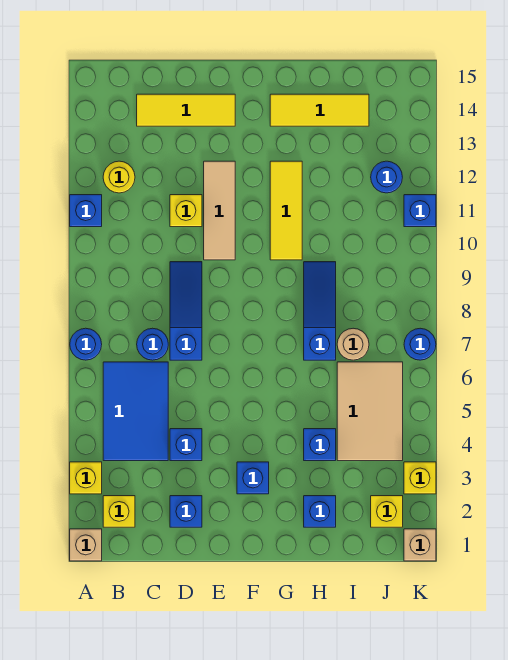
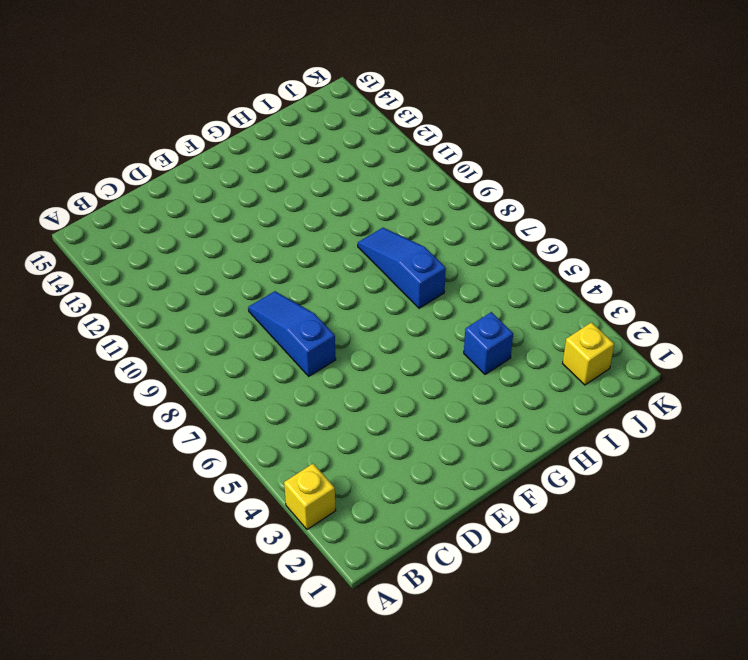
none -> tan brick A1 level 1
none -> blue round brick A7 level 1
none -> blue brick A11 level 1

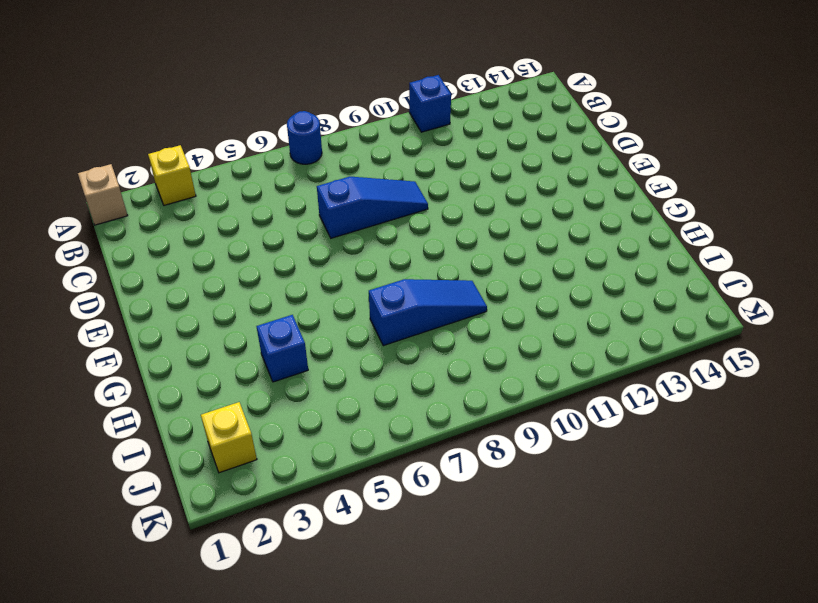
none -> yellow brick B2 level 1
none -> blue tile B4:C6 level 1
none -> yellow round brick B12 level 1

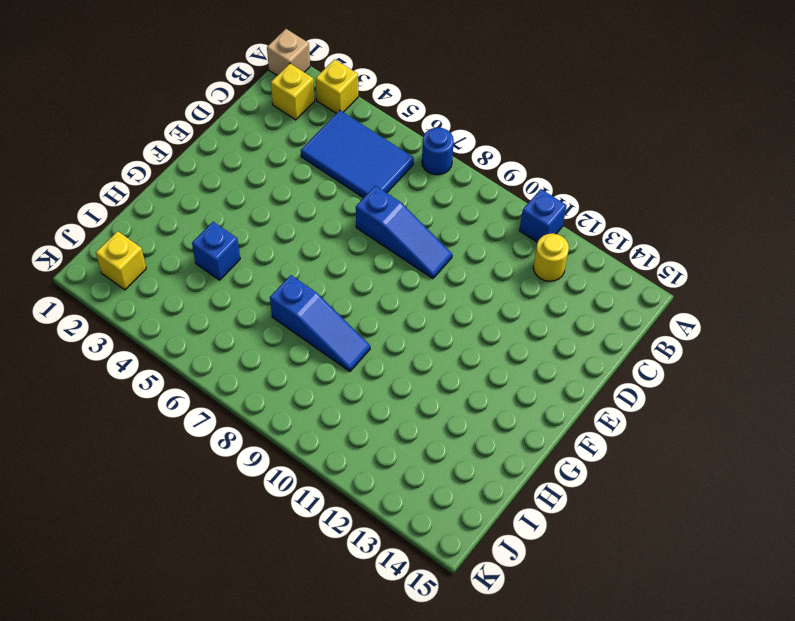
none -> blue round brick C7 level 1
none -> yellow tile C14:E14 level 1
none -> blue brick D2 level 1

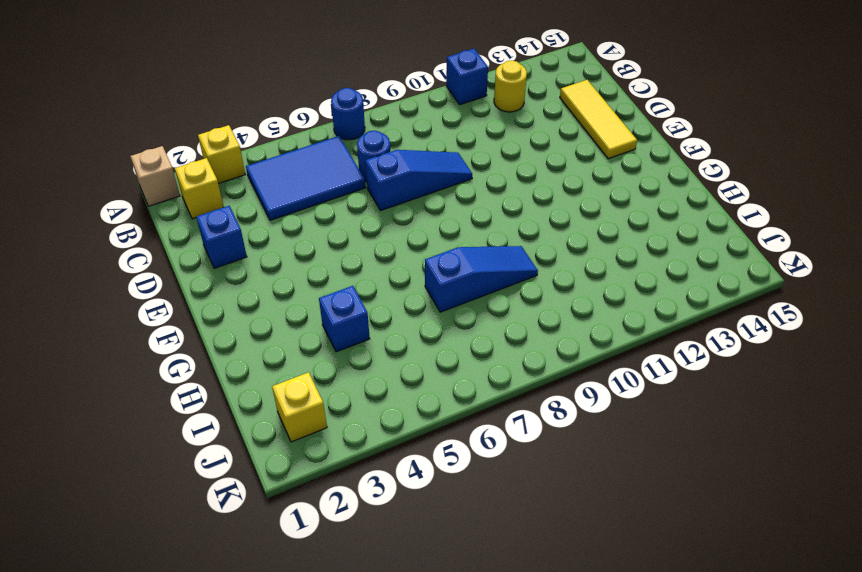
none -> blue brick D4 level 1
none -> yellow brick D11 level 1
none -> tan tile E10:E12 level 1

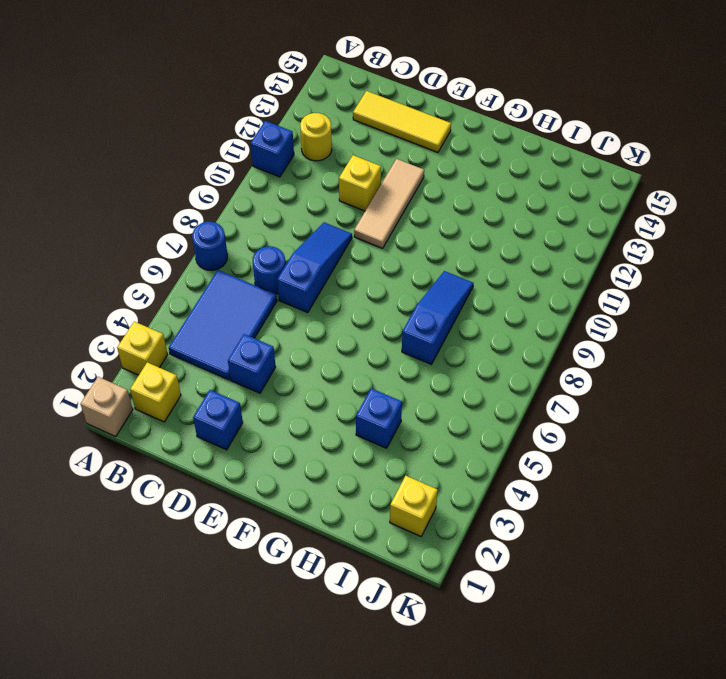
none -> blue brick F3 level 1
none -> yellow tile G10:G12 level 1
none -> yellow tile G14:I14 level 1

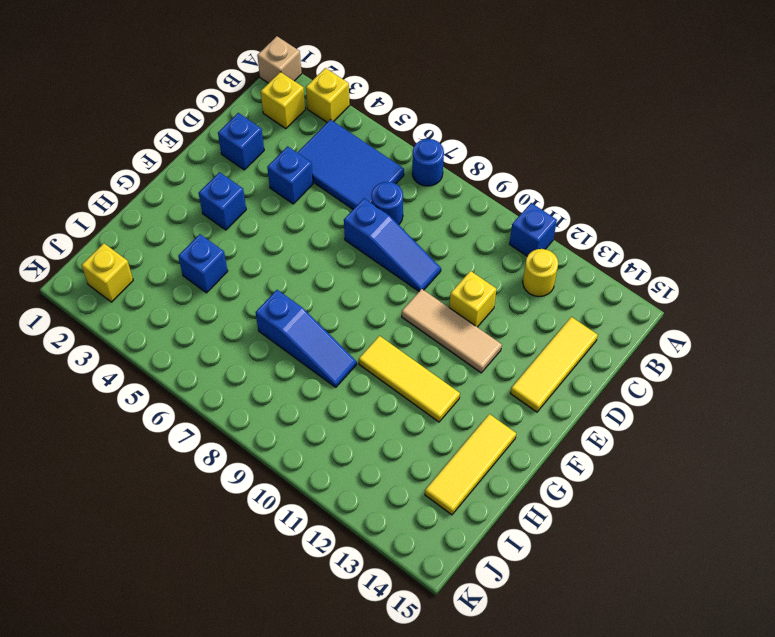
none -> blue brick H2 level 1
none -> tan tile I4:J6 level 1
none -> tan round brick I7 level 1

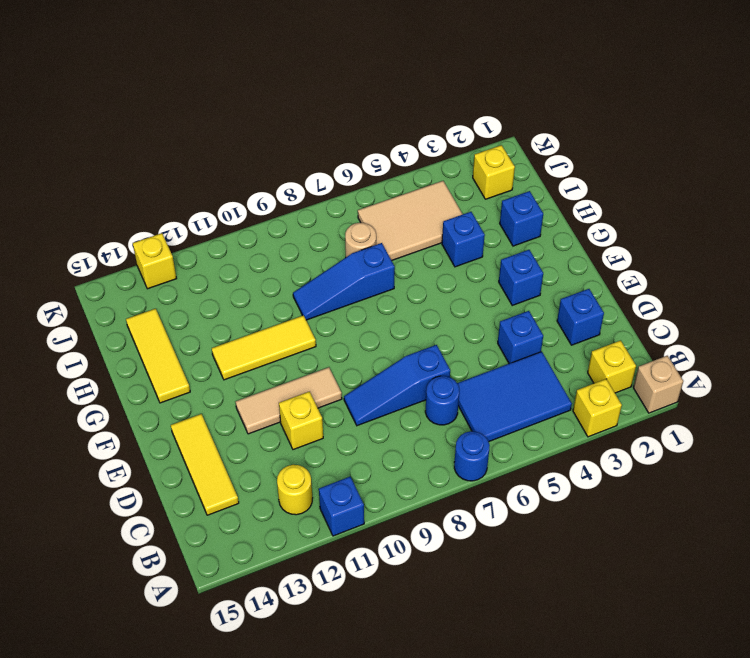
yellow brick K13 level 1 -> yellow brick K3 level 1
none -> blue round brick J12 level 1
none -> tan brick K1 level 1
none -> blue round brick K7 level 1

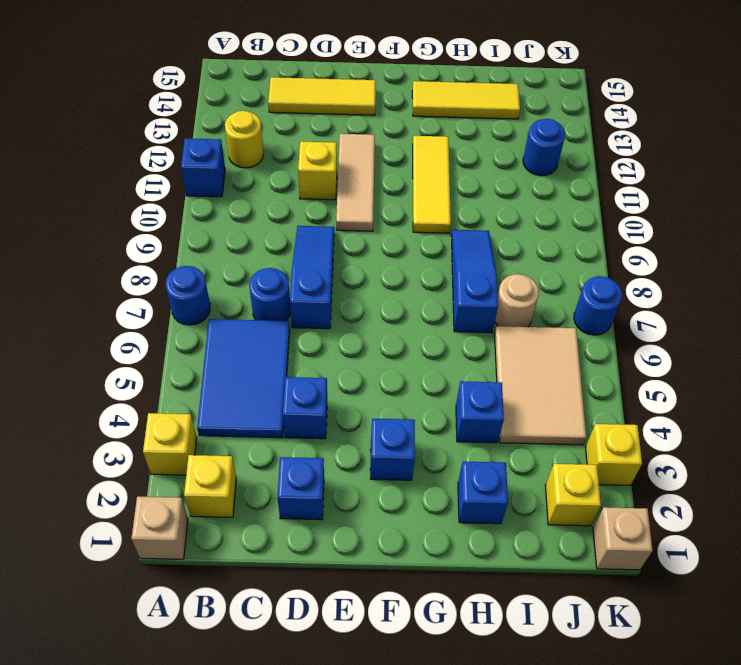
none -> blue brick K11 level 1

